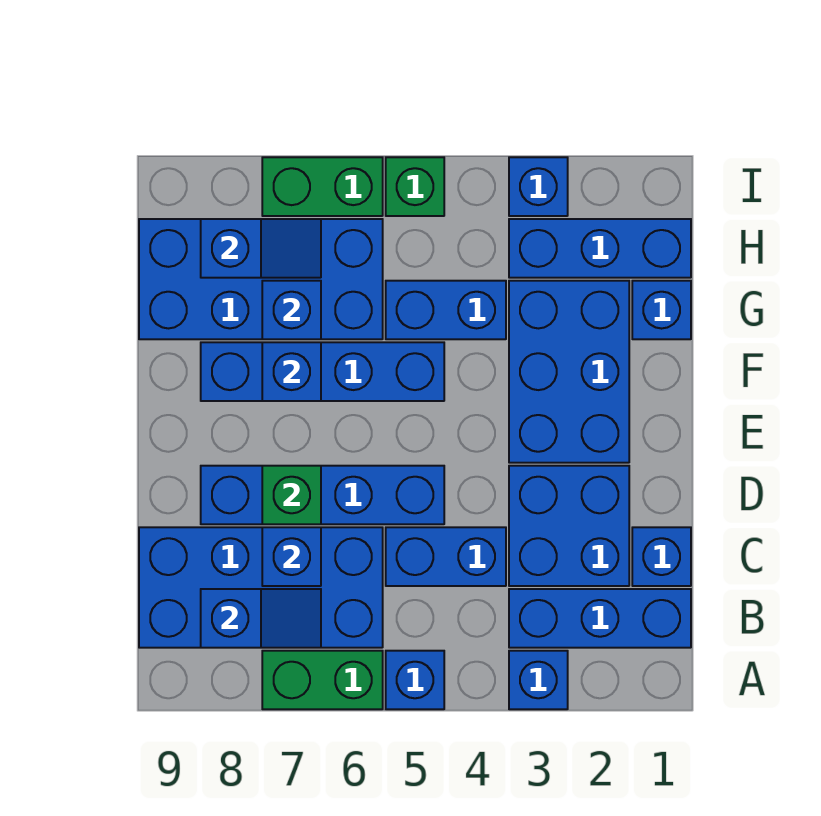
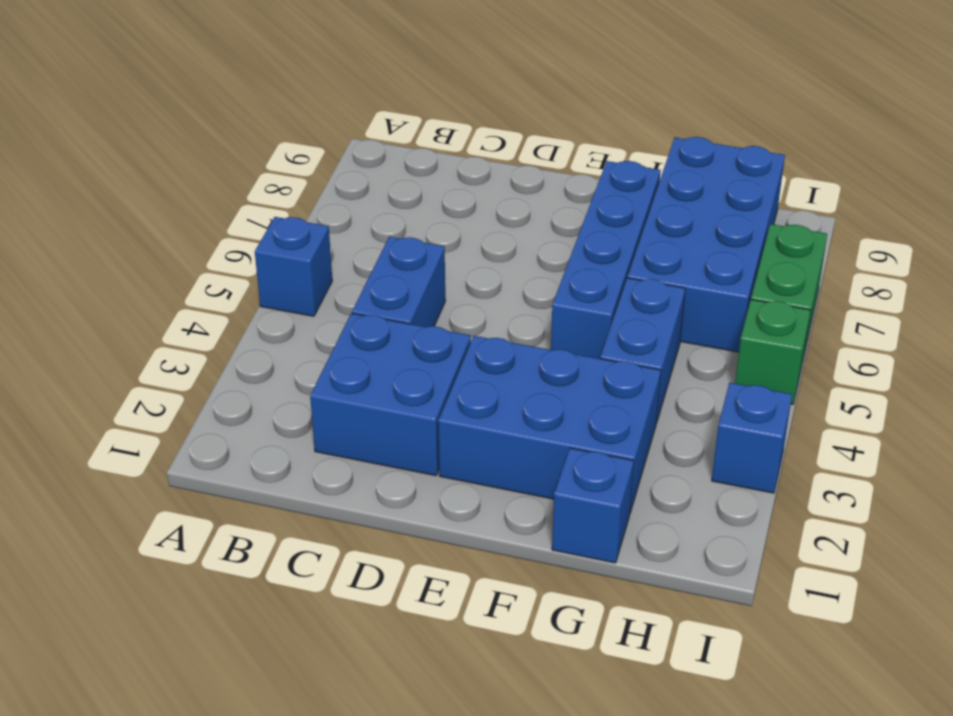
none -> blue brick A3 level 1
none -> green brick A6:A7 level 1
none -> blue brick B1:B3 level 1

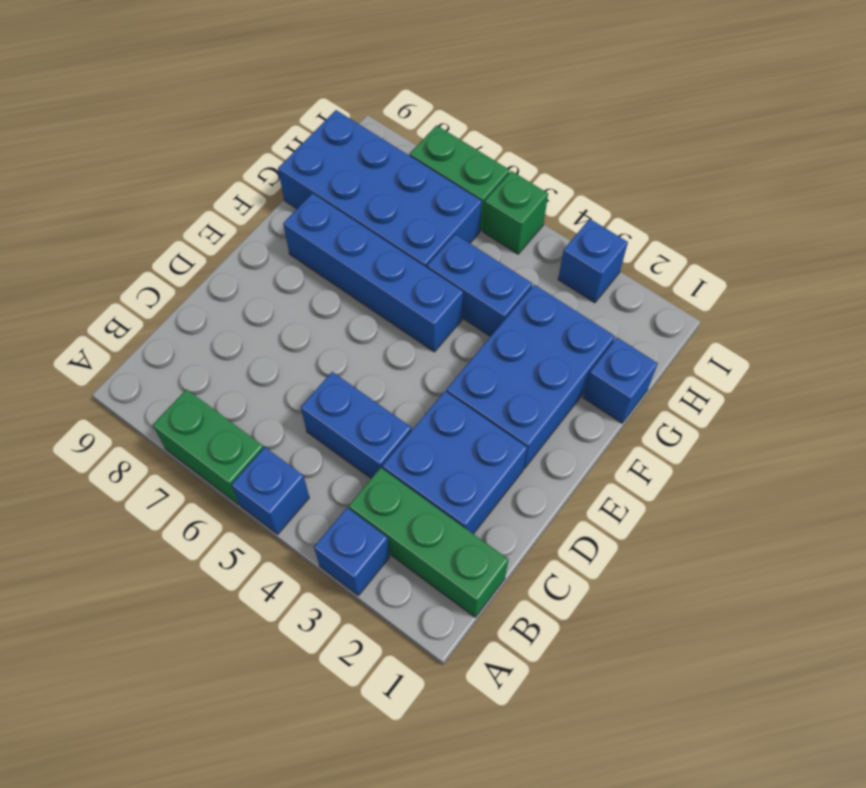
green brick B1:B3 level 1 -> blue brick B1:B3 level 1
none -> blue brick B6:C9 level 1
none -> blue brick C1 level 1
none -> blue brick D5:D8 level 1

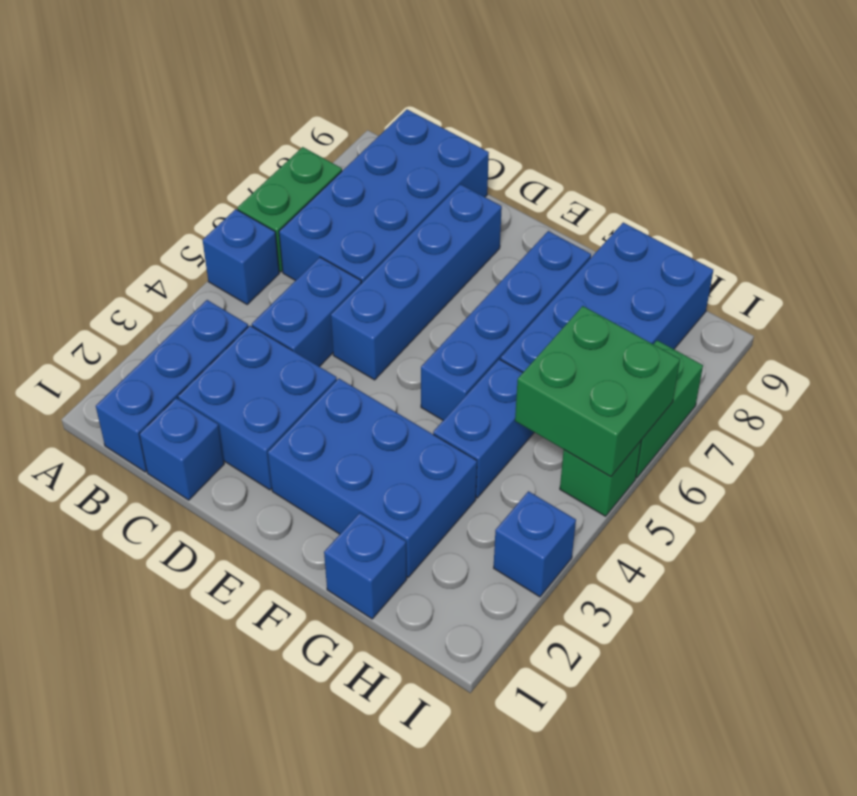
green brick H5:I6 level 2 -> none
none -> blue brick A3 level 1
none -> blue brick H1:H3 level 1
none -> blue slope B7:B8 level 2 top 8

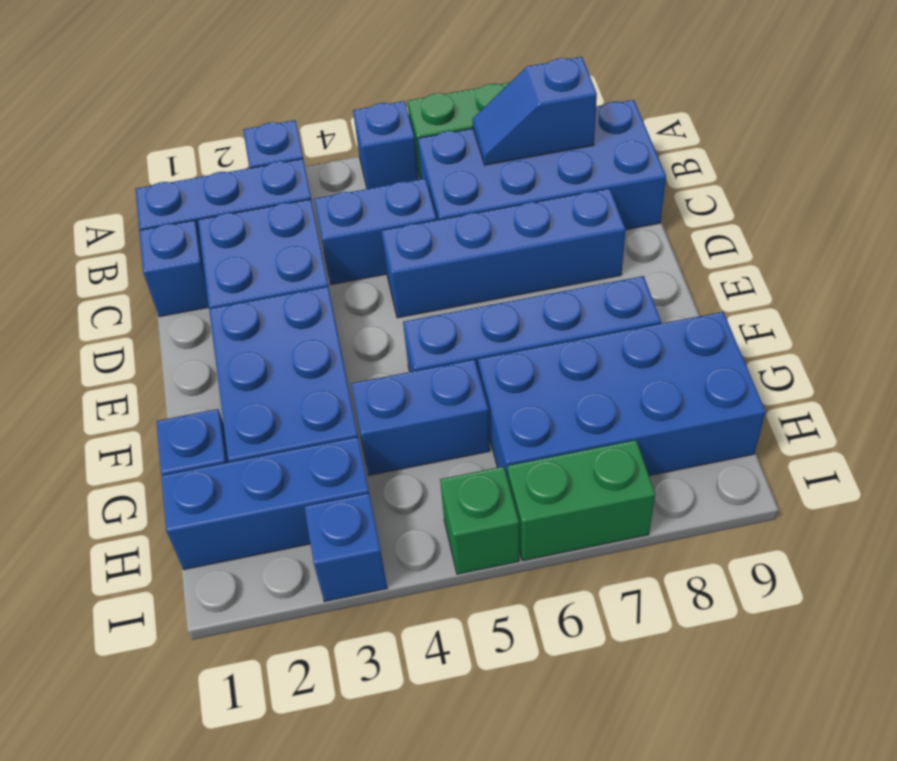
none -> blue brick C7 level 2
none -> green brick D7 level 2
none -> blue brick F7 level 2

